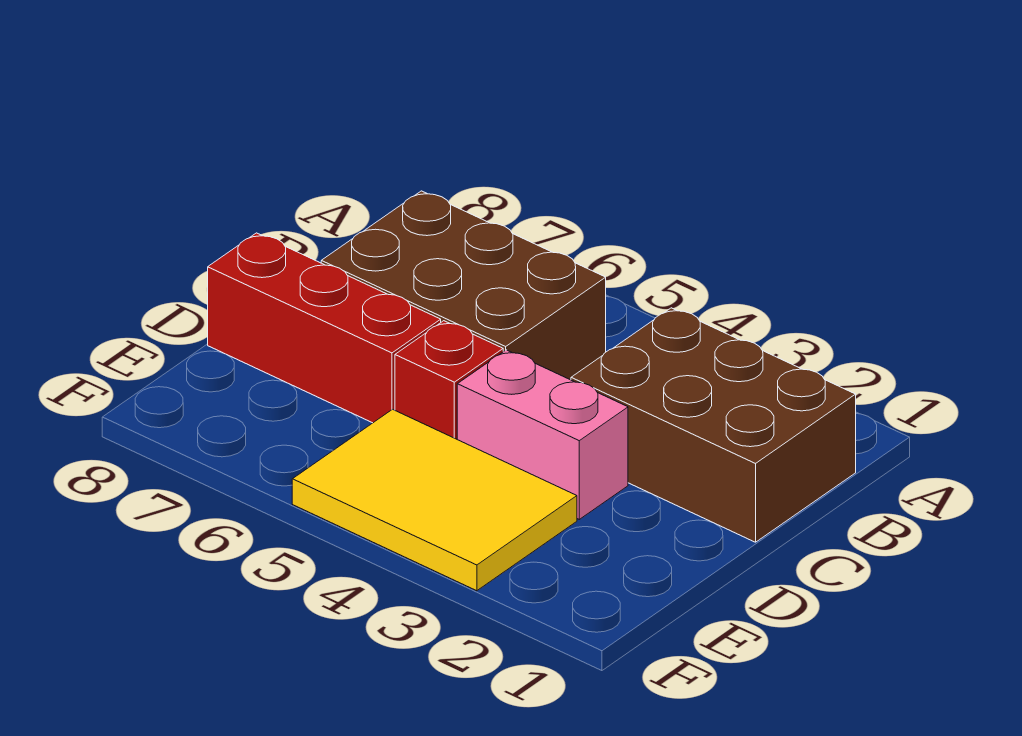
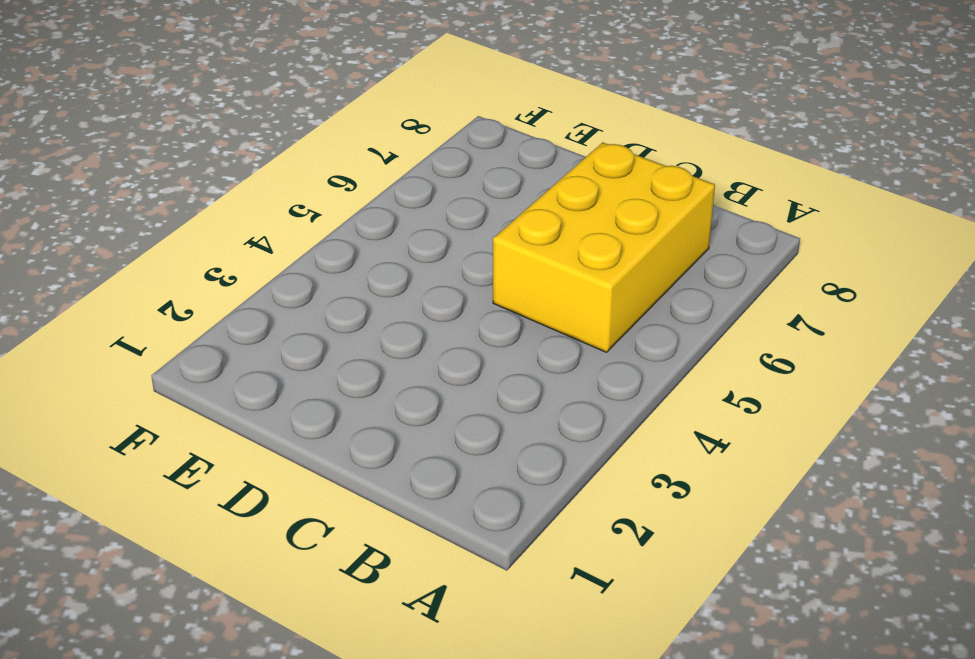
yellow brick B5:C7 level 1 -> brown brick B5:C7 level 1
none -> brown brick B1:C3 level 1
none -> pink brick D3:D4 level 1

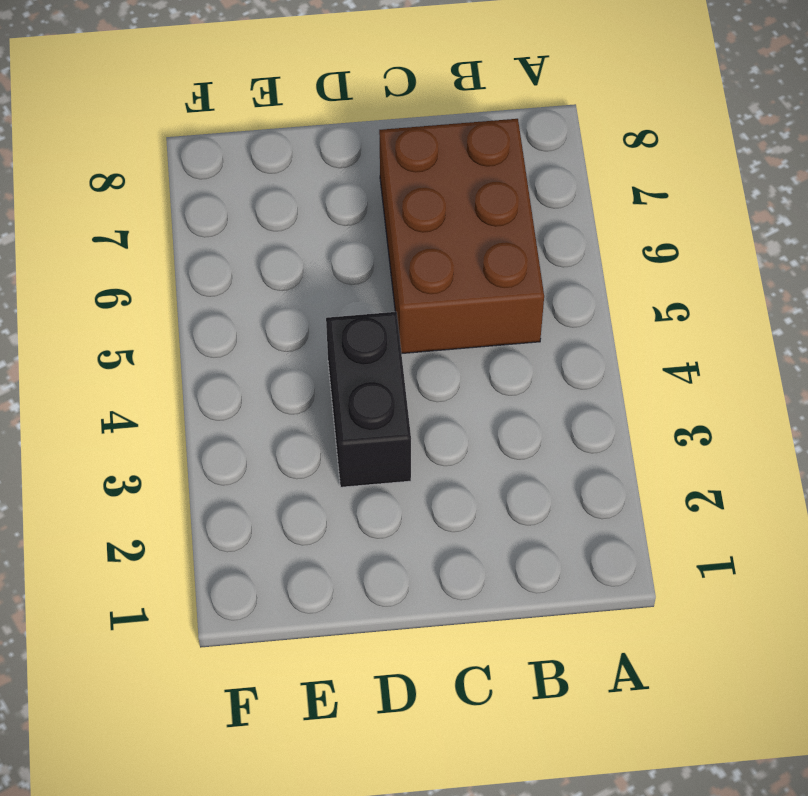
black brick D3:D4 level 1 -> pink brick D3:D4 level 1
none -> brown brick B1:C3 level 1
none -> red brick D5 level 1

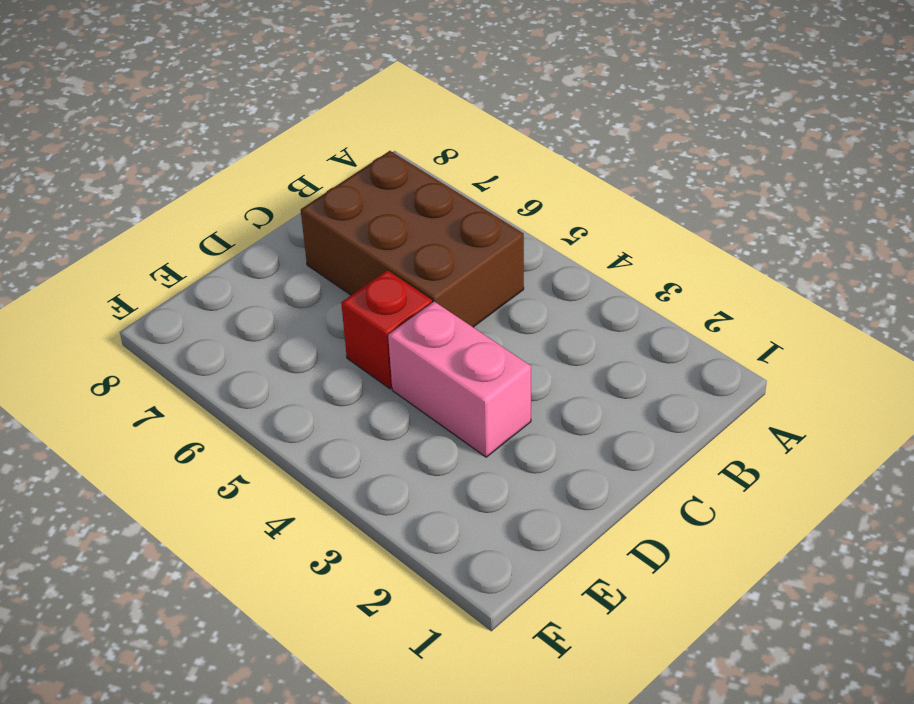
none -> brown brick B1:C3 level 1
none -> red brick D6:D8 level 1

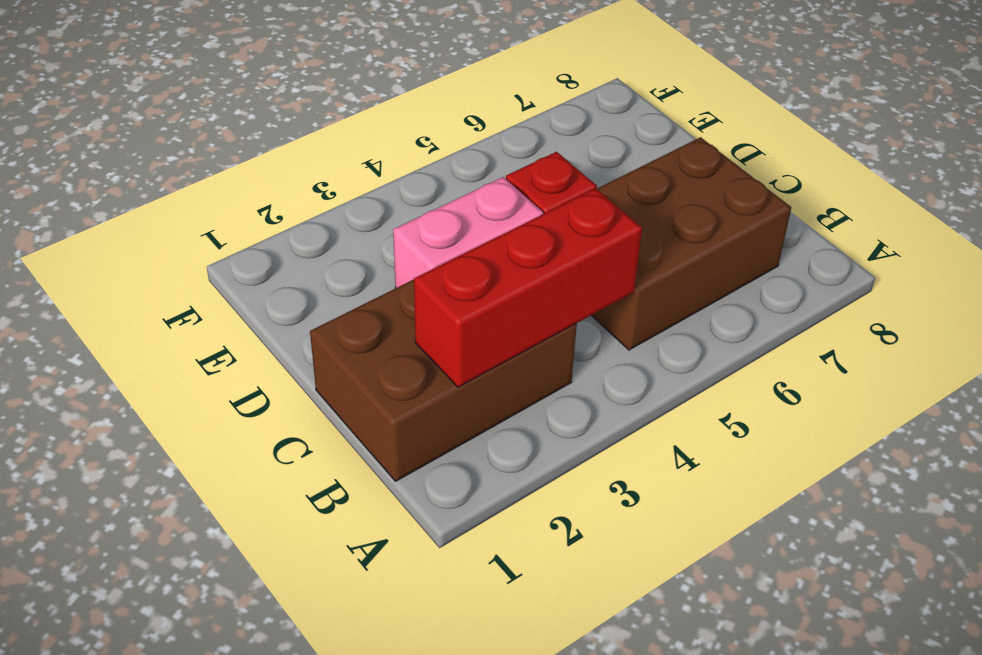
red brick B2:B4 level 2 -> red brick D6:D8 level 1
none -> yellow tile E3:F5 level 1

